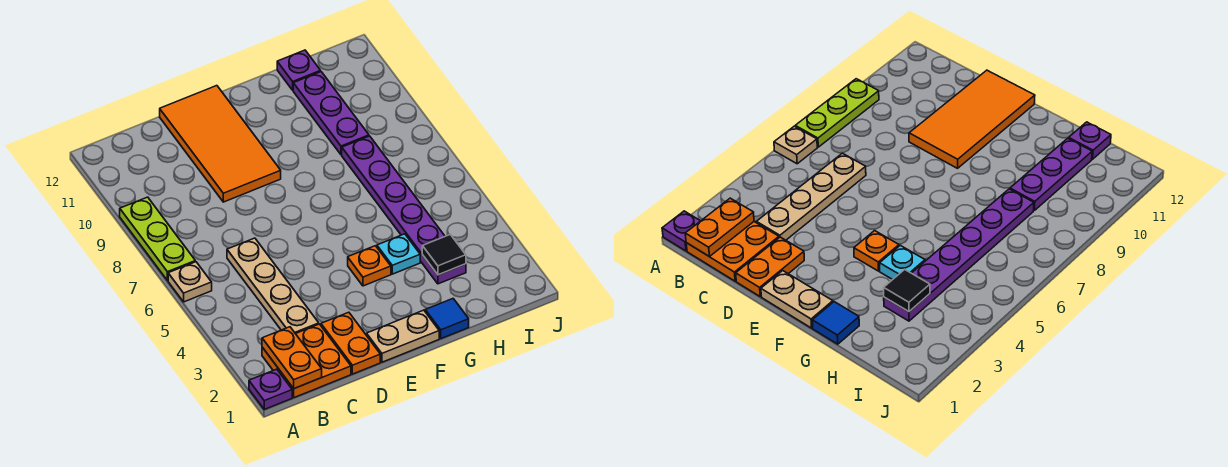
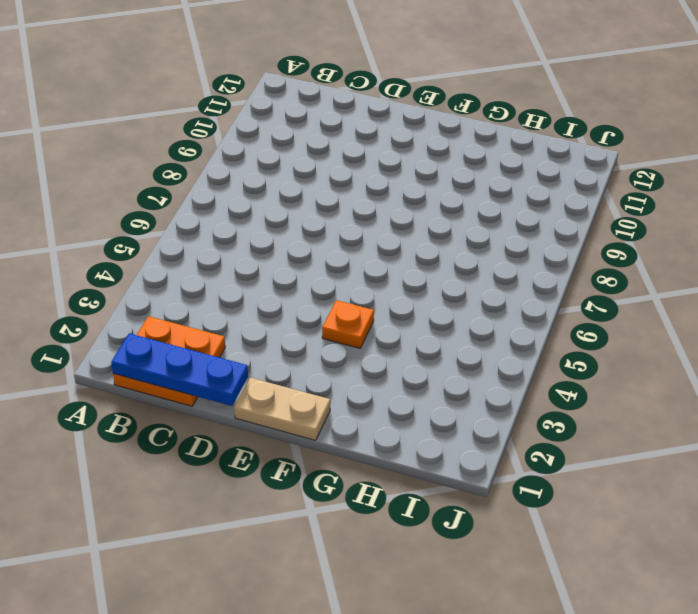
blue plate B1:D1 level 2 -> orange plate B1:B2 level 2
none -> purple plate A1 level 1
none -> tan plate A6 level 1
none -> lime plate A7:A9 level 1

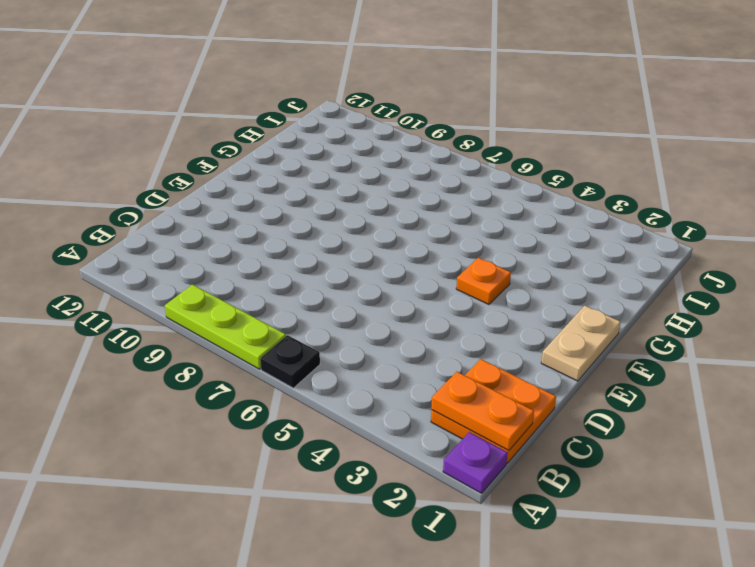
black plate A6 level 1 -> tan plate A6 level 1
none -> tan plate C3:C6 level 1
none -> orange plate D1:D2 level 1
none -> orange tile D9:E12 level 1

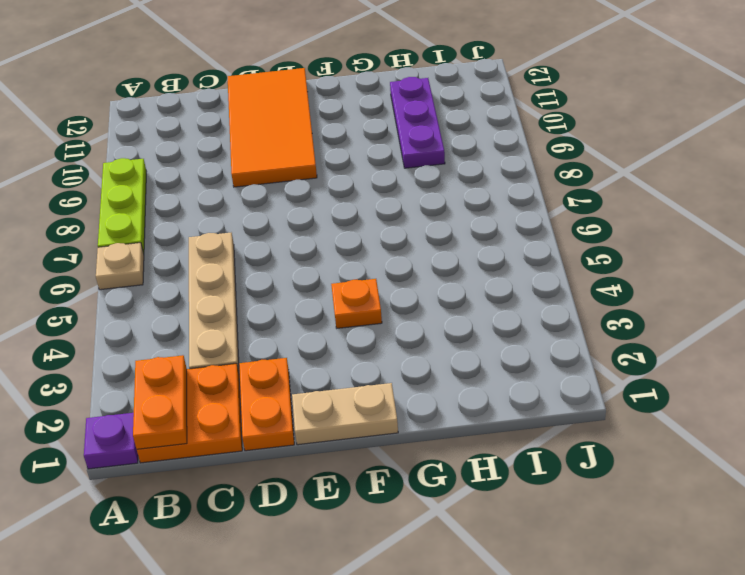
none -> blue tile G1 level 1
none -> cyan plate G4 level 1
none -> purple plate H3:H8 level 1

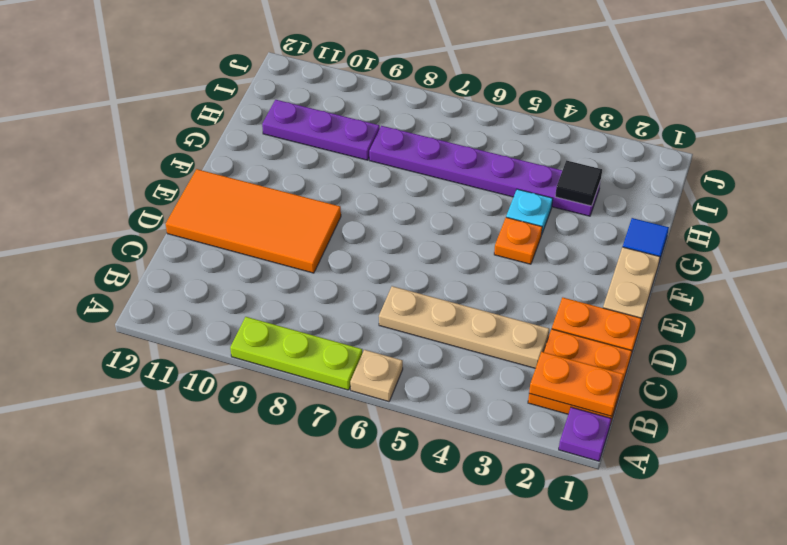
none -> purple plate H12 level 1

